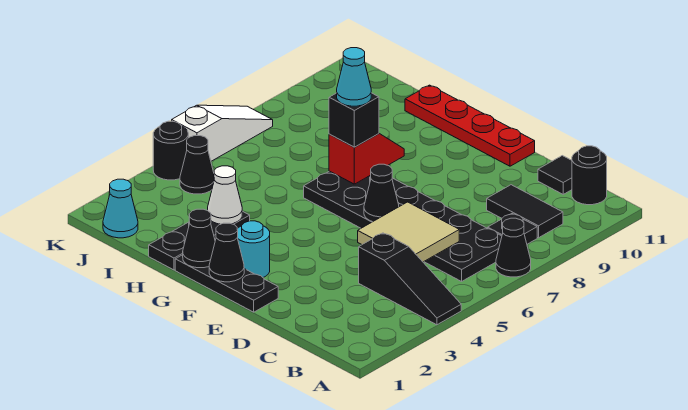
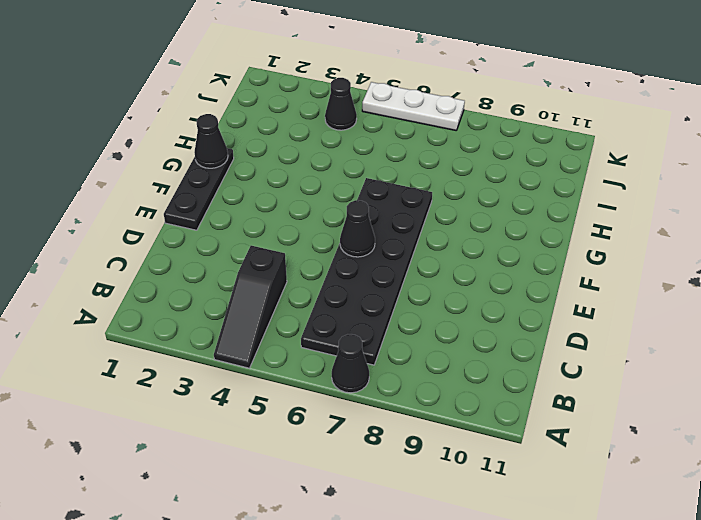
white plate K5:K7 level 1 -> white slope K5:K7 level 1 top 5
none -> black plate B8 level 1
none -> black tile B9:C9 level 1
none -> black round brick B11 level 1

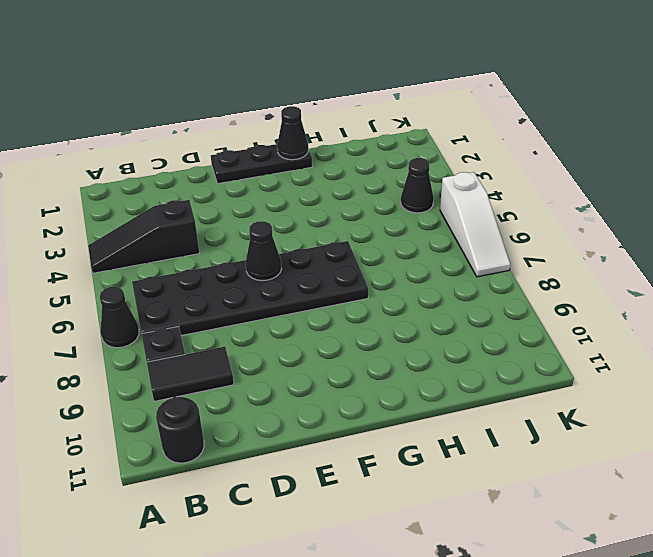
none -> black tile C11 level 1
none -> red plate E11:H11 level 1
none -> cyan round brick F2 level 1

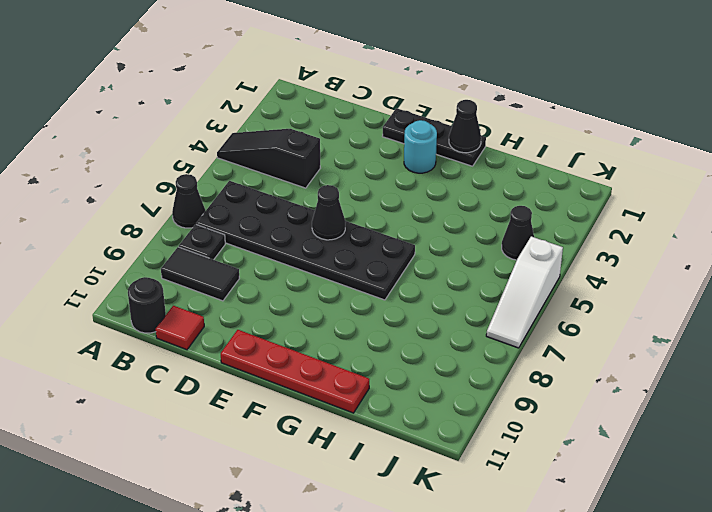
red tile C11 level 1 -> black tile C11 level 1
none -> black plate H1:H3 level 1
none -> cyan cone J1 level 1
none -> black round brick K4 level 1

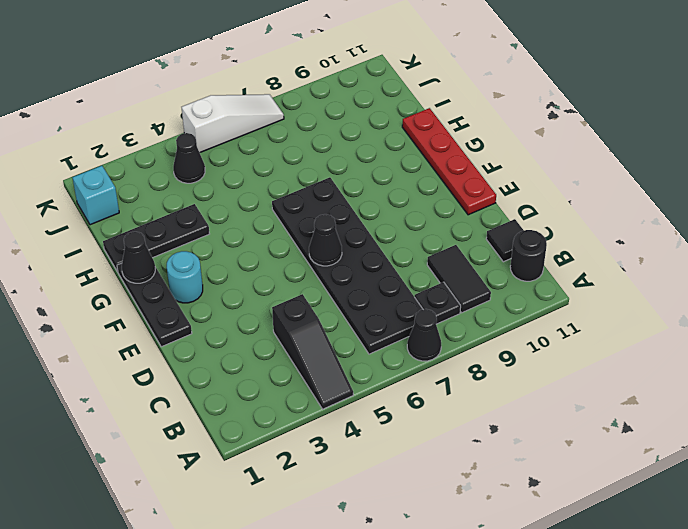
cyan brick J1 level 1 -> cyan cone J1 level 1
none -> black round brick K4 level 1
none -> tan tile C5:D6 level 2
none -> black cone F1 level 2

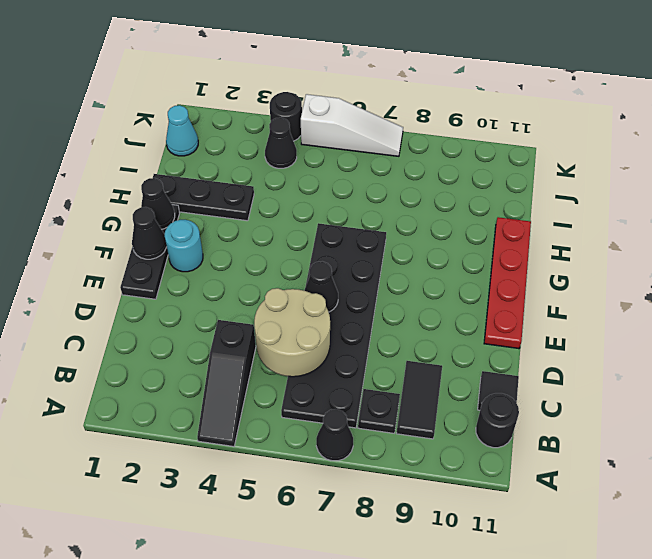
tan round brick C5:D6 level 2 -> tan tile C5:D6 level 2
none -> red slope G7:G8 level 2 top 7
none -> white cone H3 level 2
none -> black brick G7 level 3

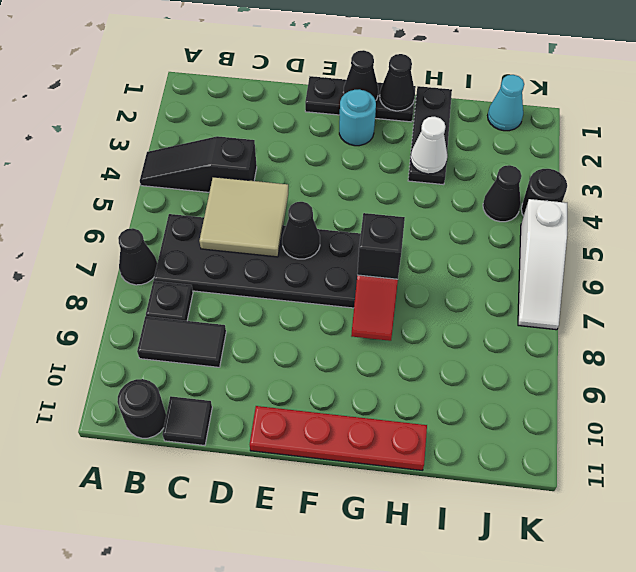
none -> cyan cone G7 level 4

